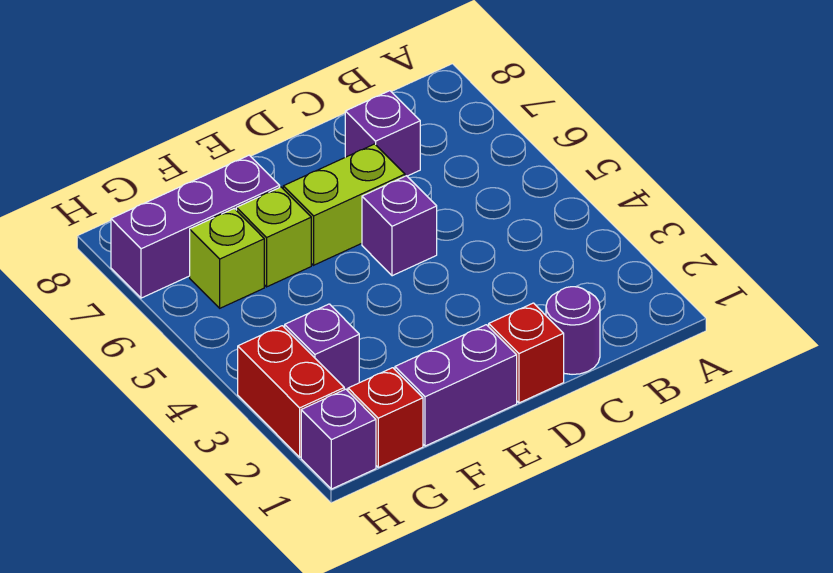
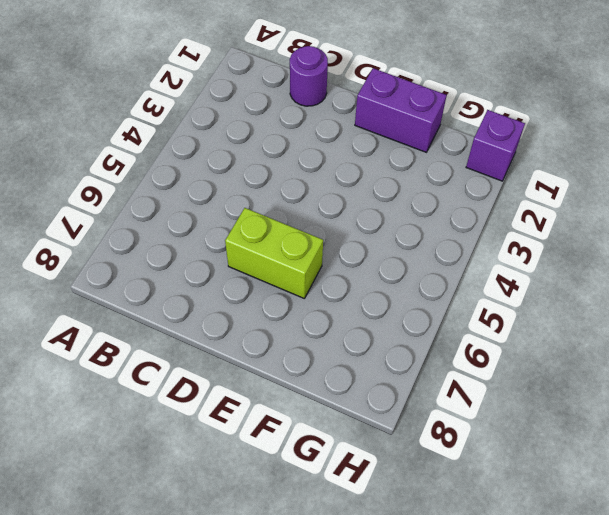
none -> purple brick C7 level 1
none -> red brick D1 level 1
none -> purple brick D5 level 1

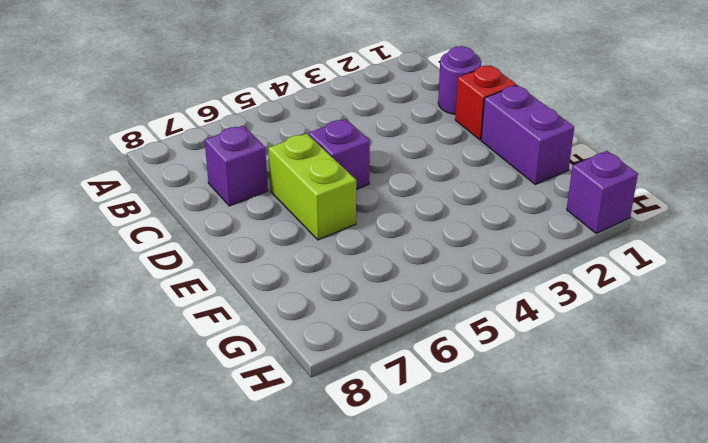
none -> lime brick F6 level 1
none -> purple brick F7:H7 level 1
none -> red brick G1 level 1

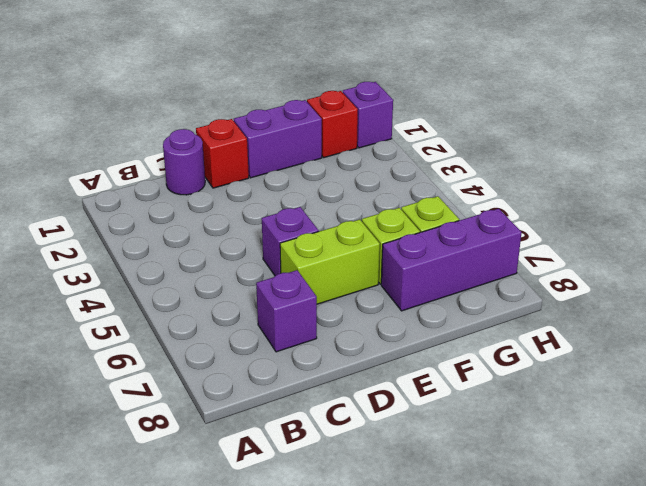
none -> purple brick G3 level 1
none -> red brick H2:H3 level 1

